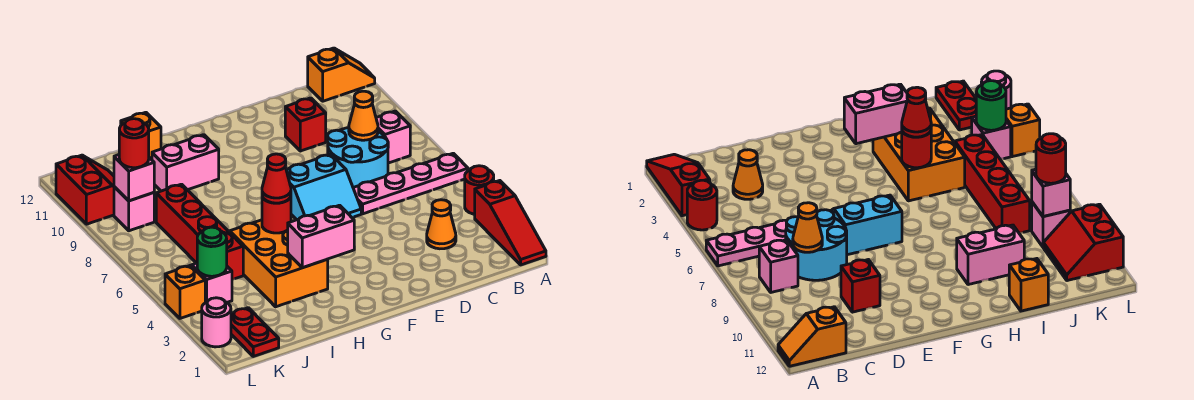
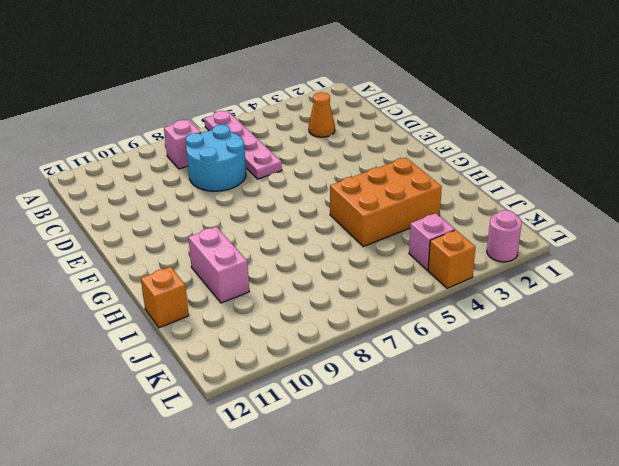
none -> red slope A1:A3 level 1 top 3
none -> red round brick A4 level 1
none -> orange slope A12:B12 level 1 top B

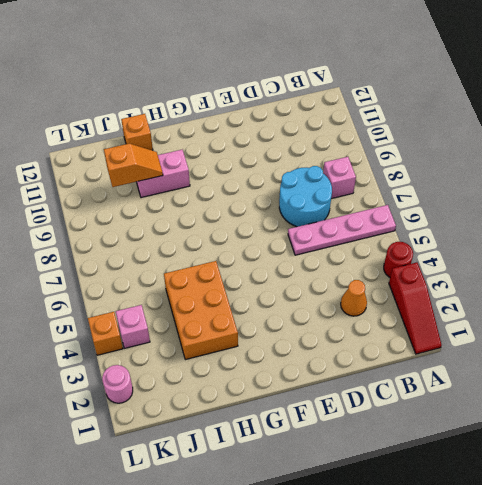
orange slope I10:J10 level 2 top J -> orange slope A12:B12 level 1 top B
none -> red brick D10 level 1
none -> cyan slope E6:F7 level 1 top 7
none -> red brick J5:J8 level 1

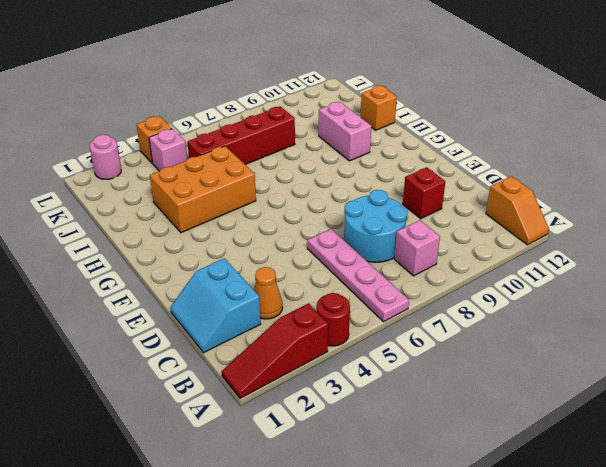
cyan slope C1:D2 level 1 top 2 -> cyan slope E6:F7 level 1 top 7
none -> red plate K1:K2 level 1
none -> pink brick K9 level 1
none -> red slope K10:L11 level 1 top L

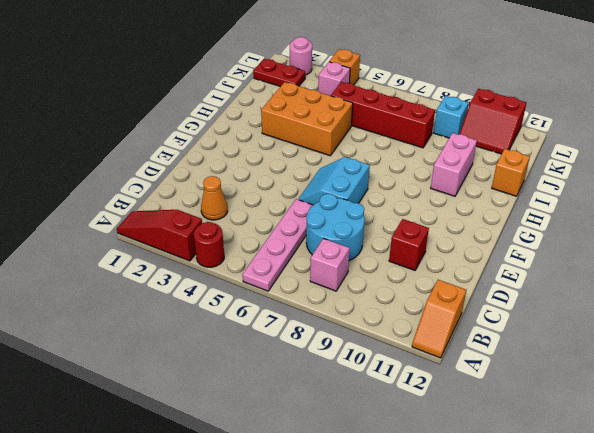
cyan brick K9 level 1 -> pink brick K9 level 1
none -> orange cone C8 level 2
none -> pink brick G3:H3 level 2
none -> red round brick H5 level 2

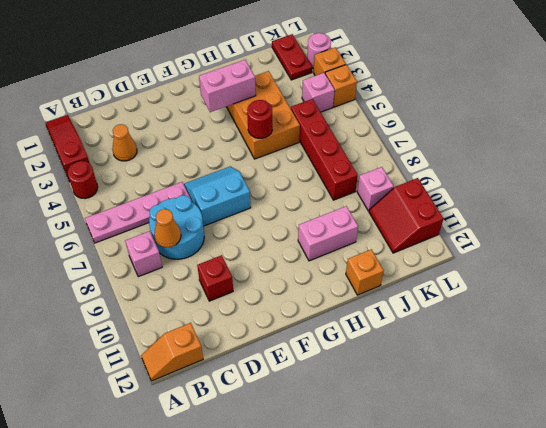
orange brick L3 level 1 -> none
none -> green round brick K4 level 2
none -> pink brick K9 level 2
none -> red cone H5 level 3

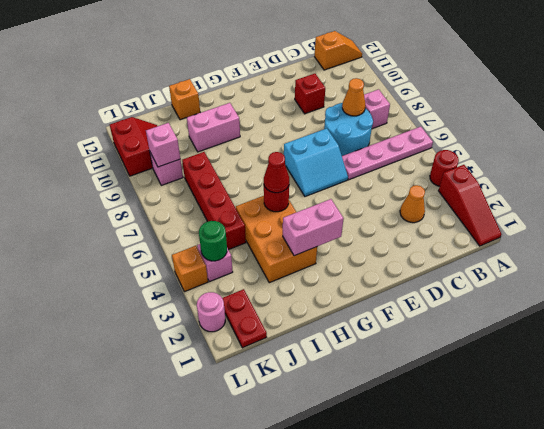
none -> red round brick K9 level 3

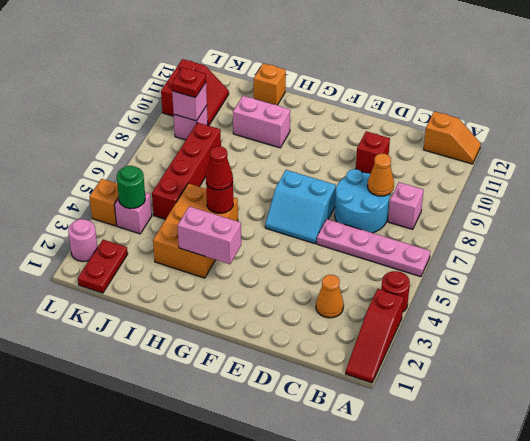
red plate K9 level 3 -> red round brick K9 level 3

